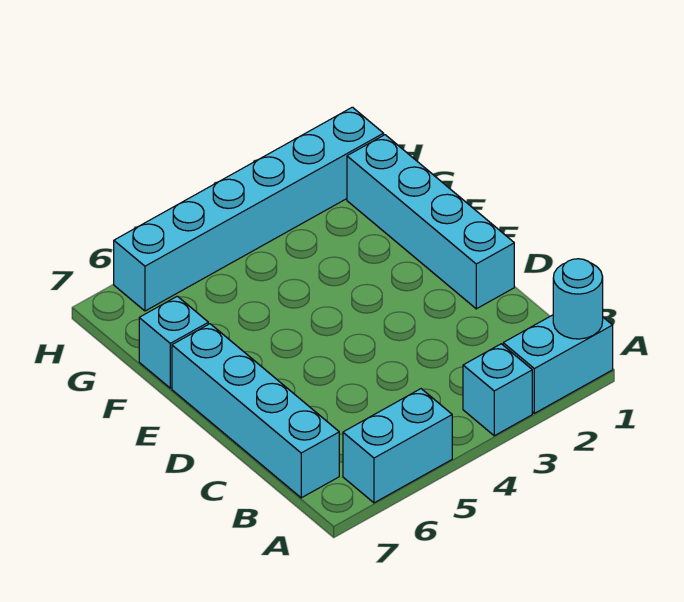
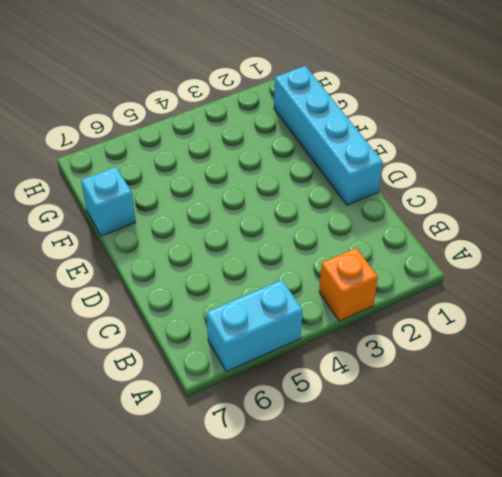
orange brick A3 level 1 -> cyan brick A3 level 1
none -> cyan brick A1:A2 level 1
none -> cyan brick B7:E7 level 1

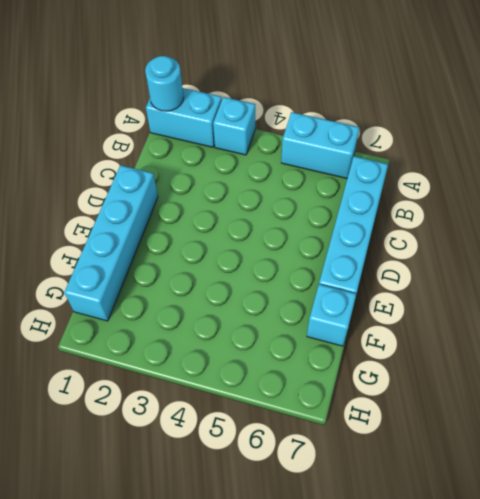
none -> cyan brick H1:H6 level 1

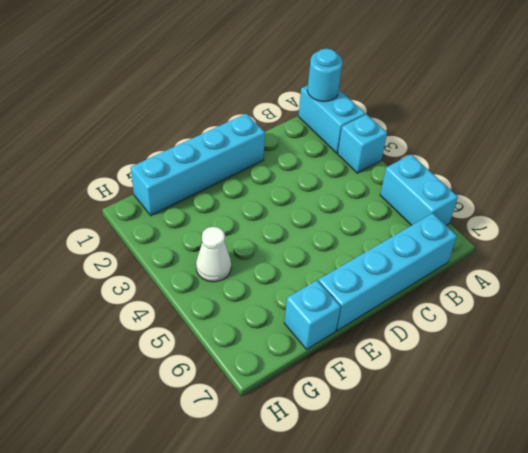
white cone G4 level 1 -> none
none -> cyan brick H1:H6 level 1

